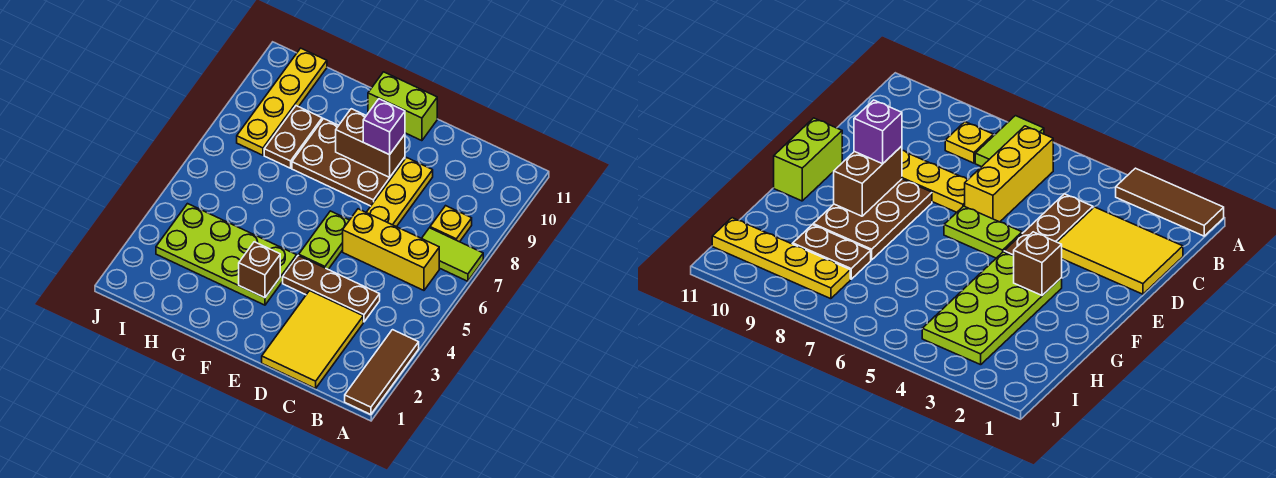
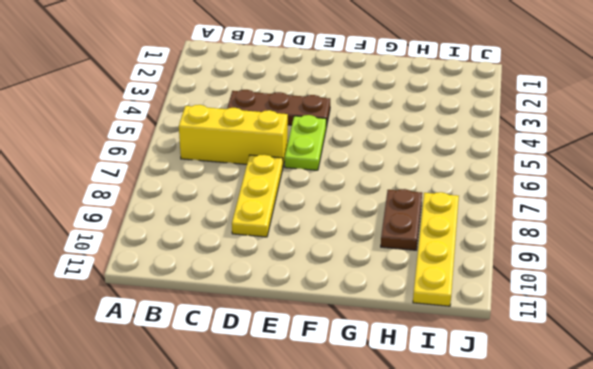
none -> brown tile A1:A3 level 1
none -> lime tile A7:B7 level 1
none -> yellow plate B8 level 1

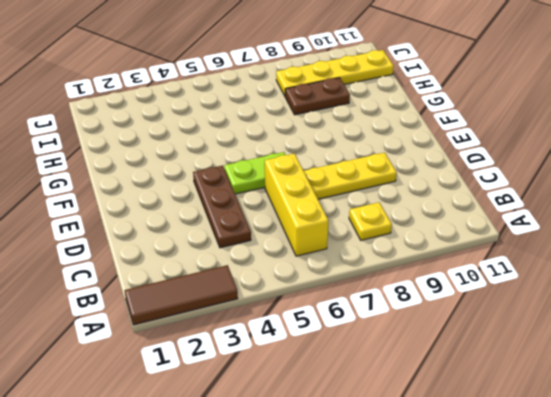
none -> lime tile A7:B7 level 1
none -> yellow tile C1:D3 level 1
none -> brown plate E8:G9 level 1

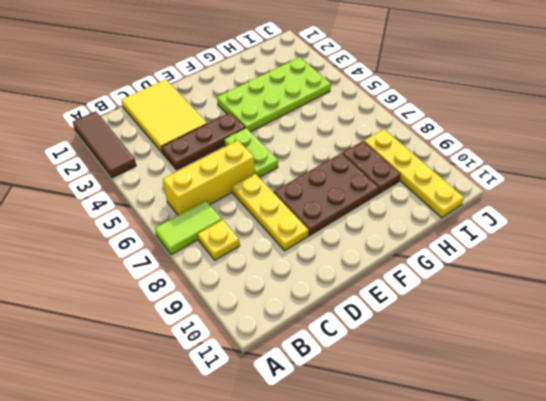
none -> lime brick E11:F11 level 1
none -> brown brick E9:F9 level 2
none -> brown brick F3 level 2

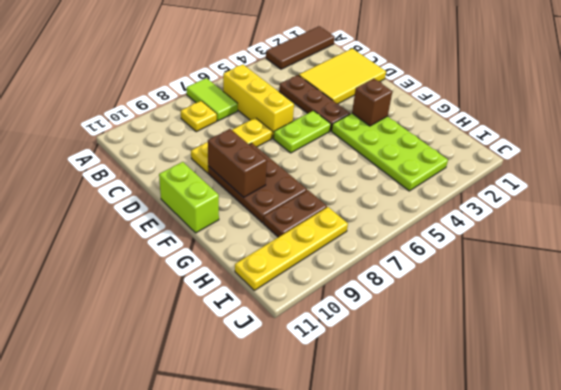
none -> purple brick E9 level 3

